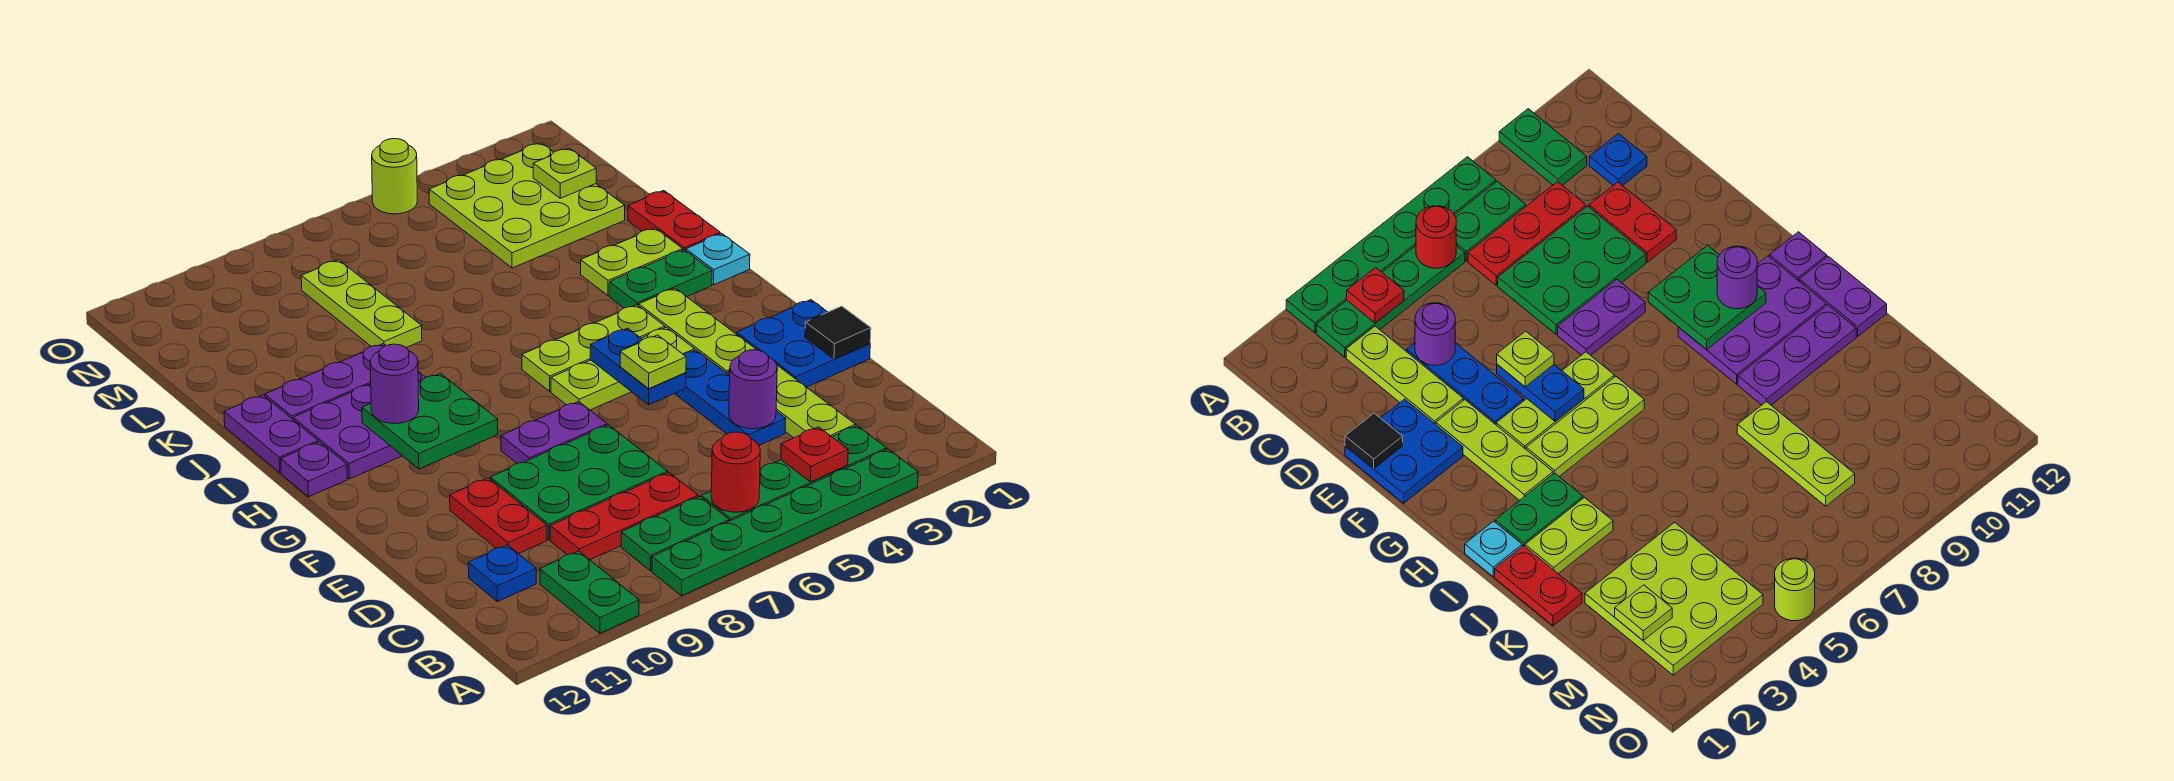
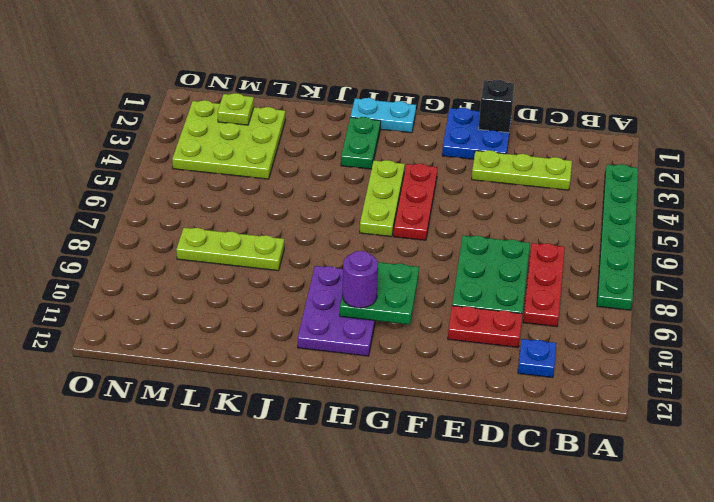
black brick E1 level 2 -> black tile E1 level 2
red plate G4:G6 level 1 -> lime plate G4:G6 level 1
cyan plate H1:I1 level 1 -> cyan plate I1 level 1
none -> green plate A10:B10 level 1
none -> green plate B3:B6 level 1
none -> green plate B7:B8 level 1
none -> blue plate D4:F4 level 1

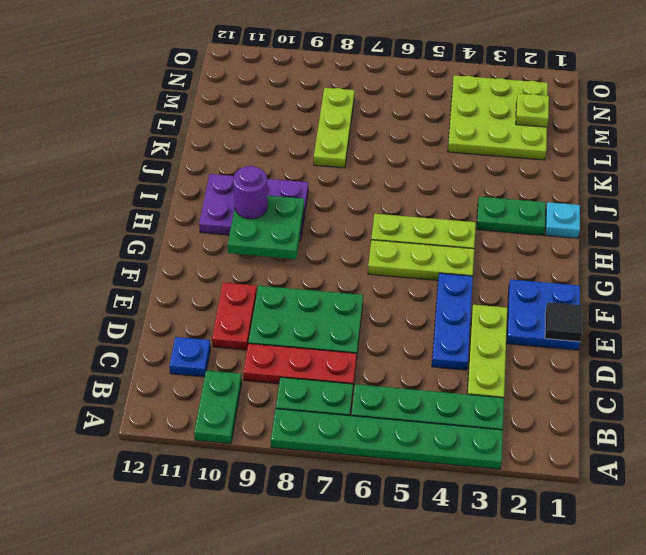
none -> lime plate F3:H3 level 1
none -> purple plate F7:F8 level 1
none -> purple plate H12 level 1
none -> purple plate I12:J12 level 1

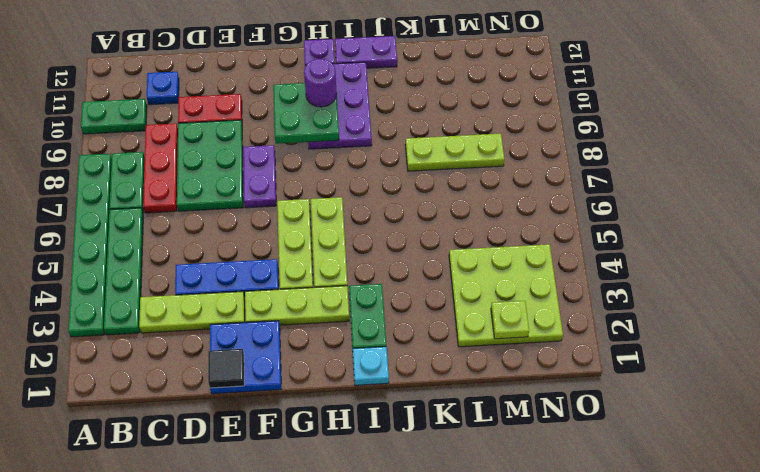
none -> red plate J1:K1 level 1
none -> lime plate J2:J3 level 1
none -> purple plate J9:J11 level 1
none -> lime round brick O5 level 1

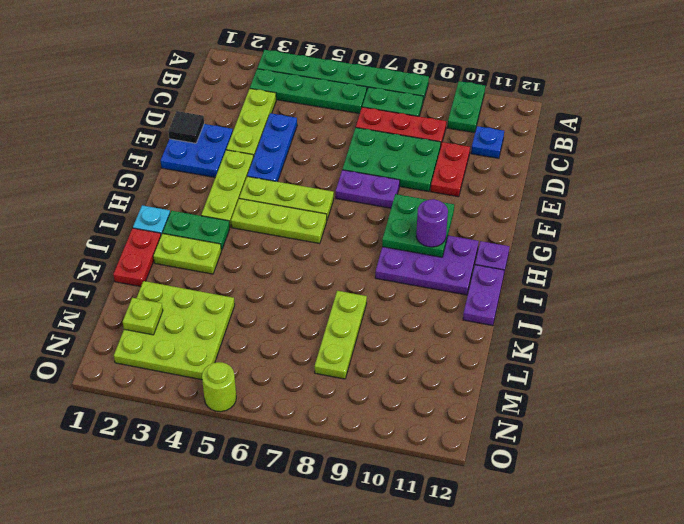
none -> purple plate J9:J11 level 1
none -> red plate B4 level 2
none -> red round brick B6 level 2
none -> purple round brick D4 level 2

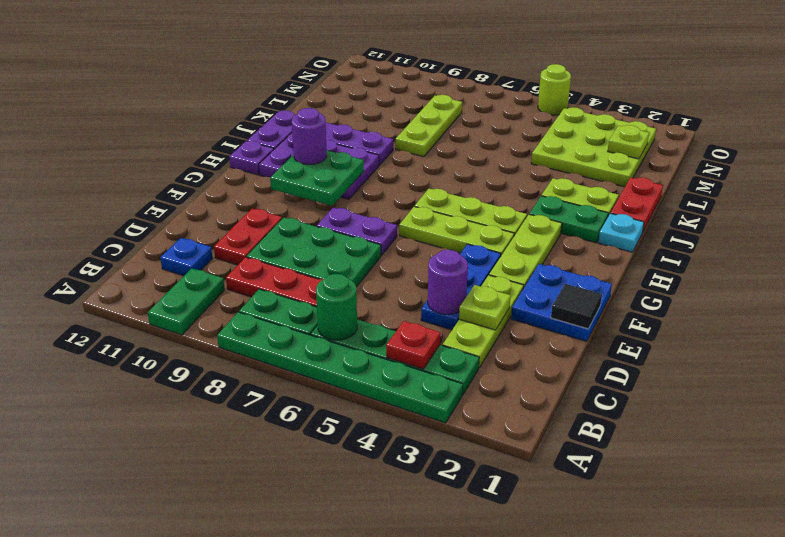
green round brick B6 level 2 -> red round brick B6 level 2
lime plate D3 level 2 -> lime plate F5 level 3
none -> blue plate F5:G5 level 2

